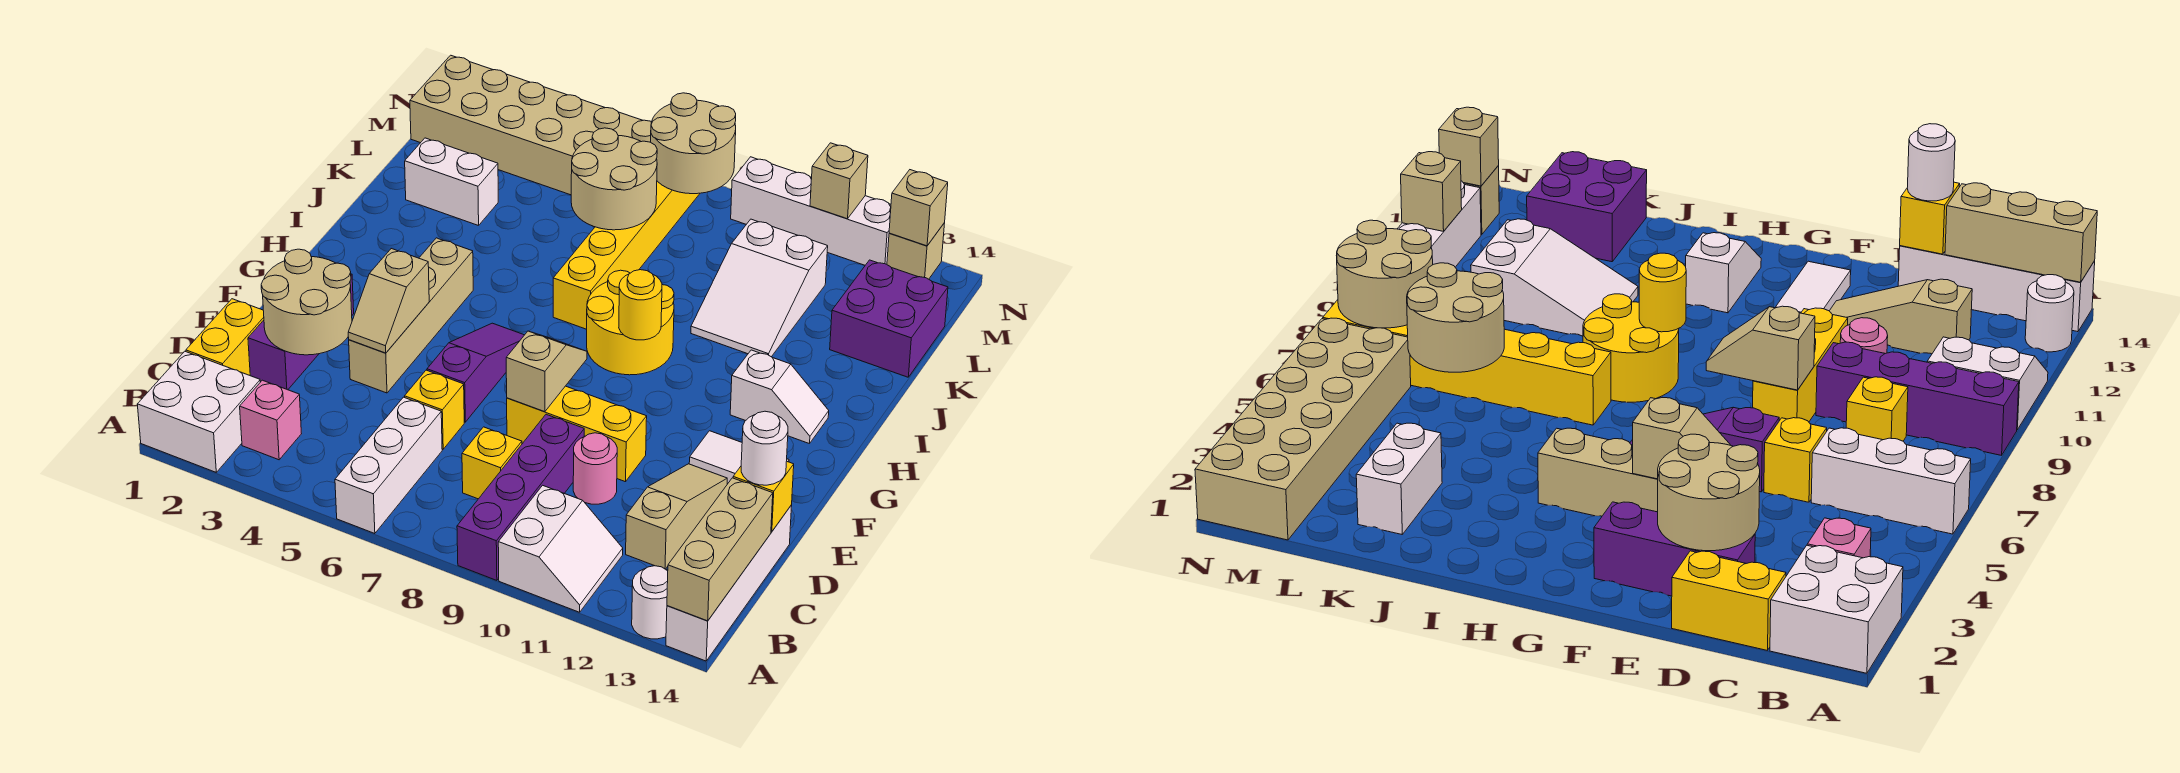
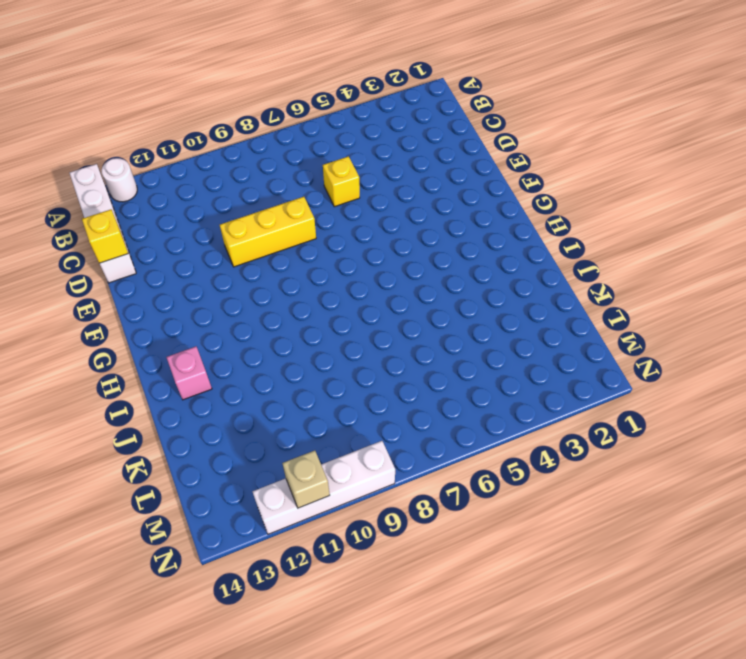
pink brick I13 level 1 -> pink brick B3 level 1
none -> white brick A1:B2 level 1
none -> white brick A6:C6 level 1
none -> purple brick A9:D9 level 1
none -> white slope A10:B11 level 1 top 10

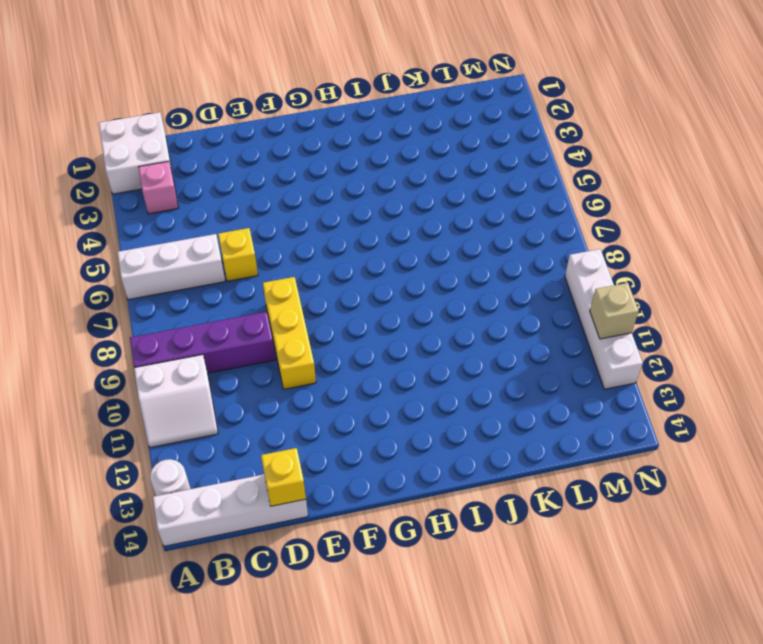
none -> yellow brick C1:D1 level 1
none -> yellow brick C8 level 1
none -> tan slope C12:E12 level 1 top C
none -> purple brick D2:F2 level 1

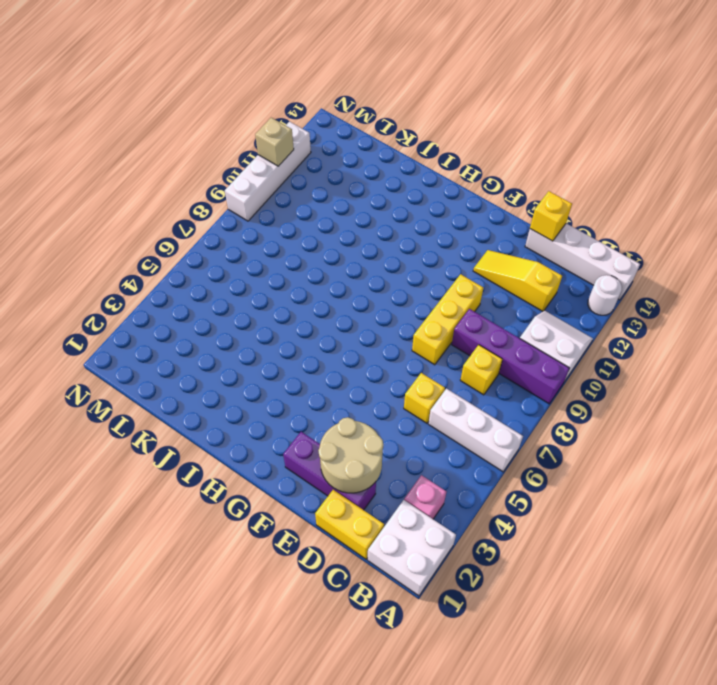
yellow slope C12:E12 level 1 top C -> tan slope C12:E12 level 1 top C
none -> pink round brick D10 level 1
none -> tan brick E4:H4 level 1
none -> purple slope E6:G6 level 1 top E
none -> white tile F12:F13 level 1

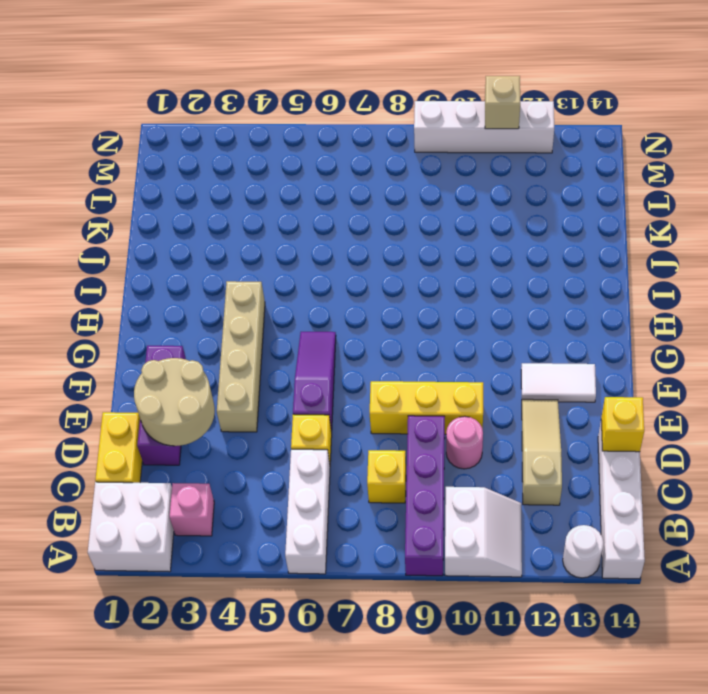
none -> yellow round brick H8:I9 level 1
none -> white slope H12:H13 level 1 top 12
none -> yellow brick I7:N7 level 1
none -> white slope J10:L11 level 1 top L

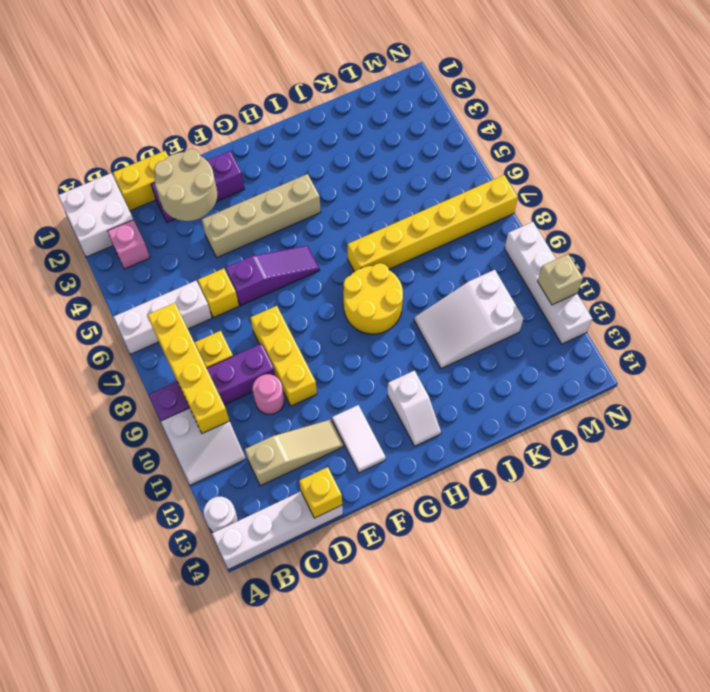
yellow brick B7:B10 level 2 -> none
none -> white brick K2:K3 level 1
none -> purple brick K13:L14 level 1
none -> tan brick M1:N6 level 1
none -> tan brick N13 level 1

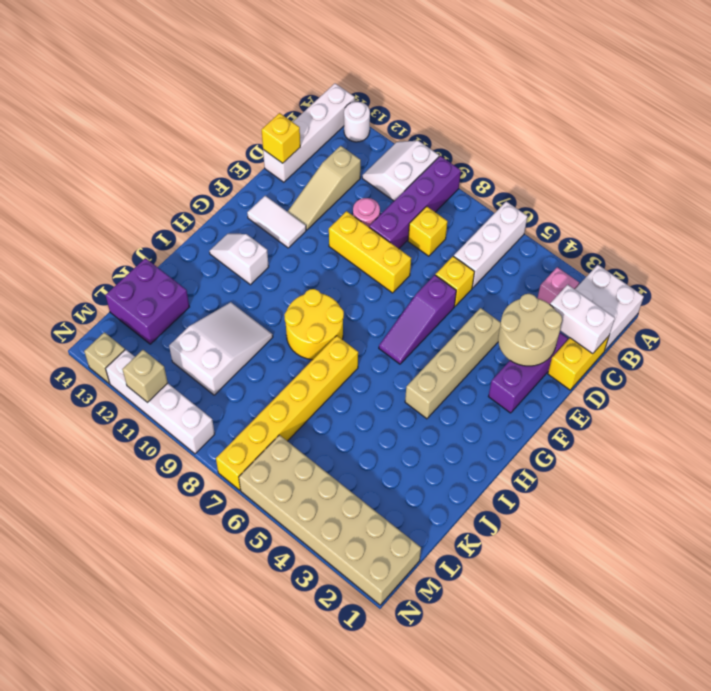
white brick C1:C2 level 2 -> white brick K2:K3 level 1
none -> tan brick A14:C14 level 2
none -> tan slope E4:F4 level 2 top F
none -> tan slope E8:F8 level 2 top E
none -> yellow round brick H9 level 2

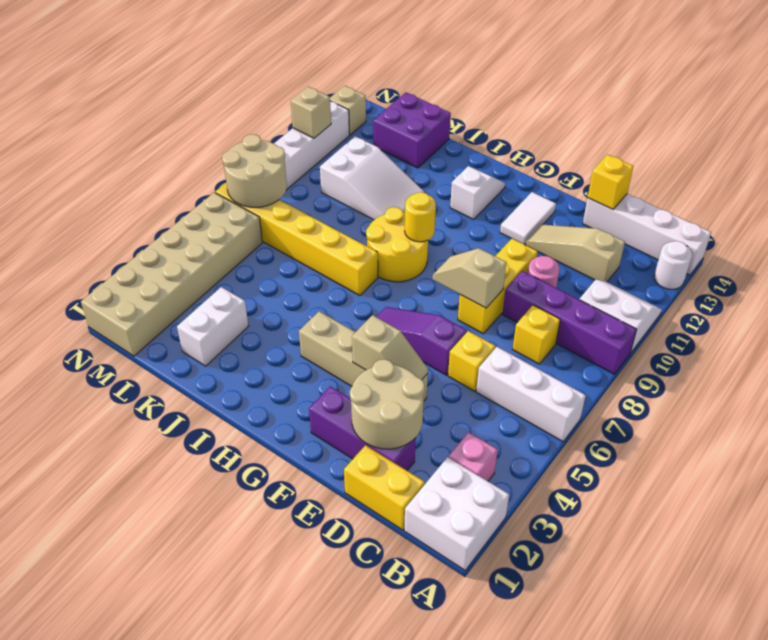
none -> tan brick A14:C14 level 2
none -> tan round brick K6:L7 level 2
none -> tan brick N13 level 2
none -> white round brick D14 level 3

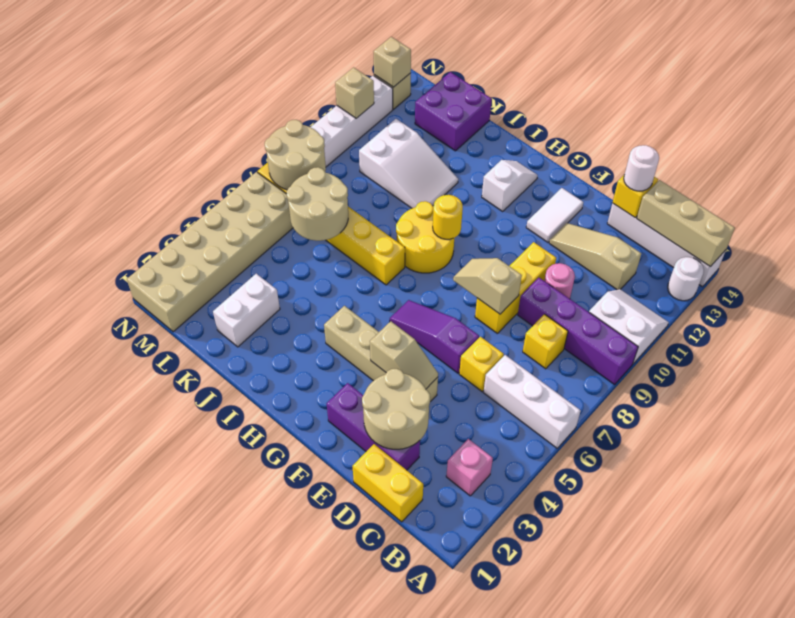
none -> white brick A1:B2 level 1

